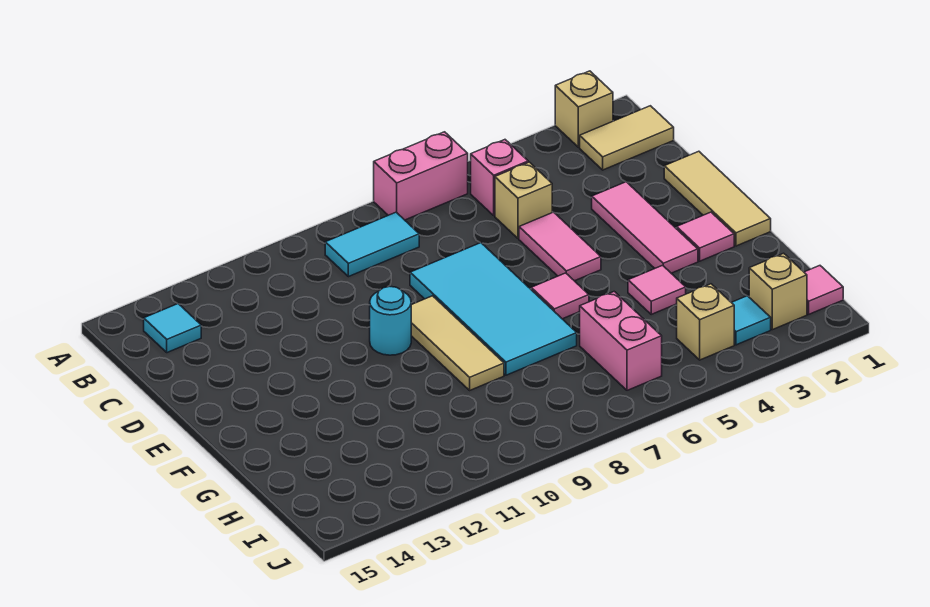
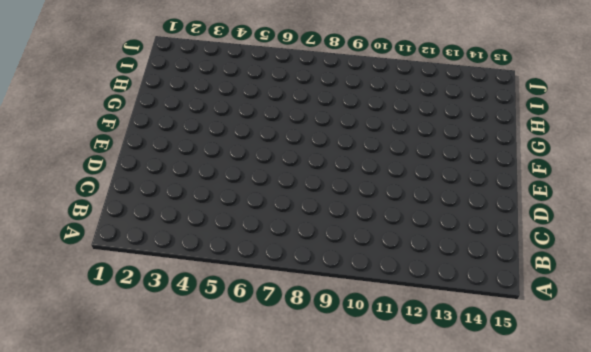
none -> tan brick A2 level 1
none -> pink brick A6:A7 level 1
none -> tan tile B1:B2 level 1

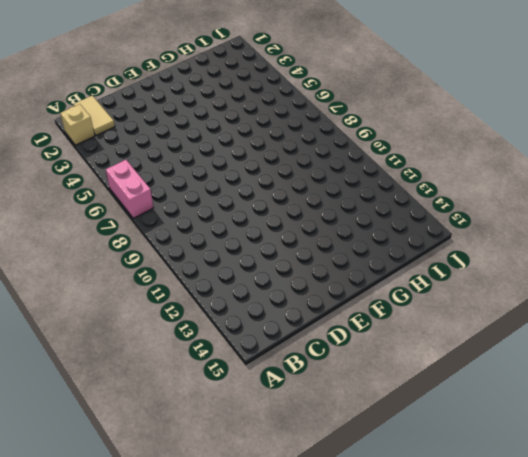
none -> pink brick B5 level 1
none -> cyan tile B8:B9 level 1
none -> cyan tile B14 level 1

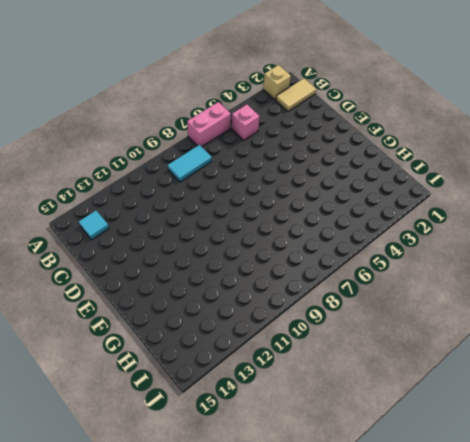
none -> tan brick C5 level 1
none -> tan tile D1:F1 level 1
none -> pink tile D3:F3 level 1

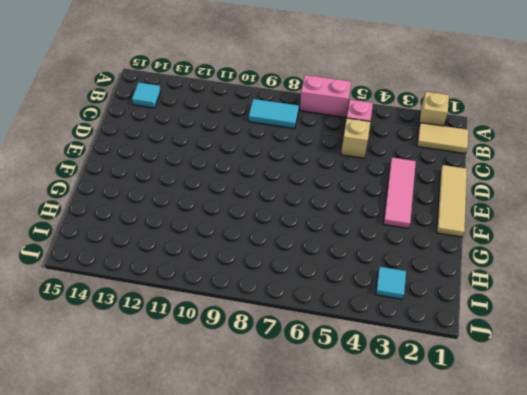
none -> pink tile D5:E5 level 1
none -> cyan tile D7:G8 level 1
none -> tan tile E9:G9 level 1

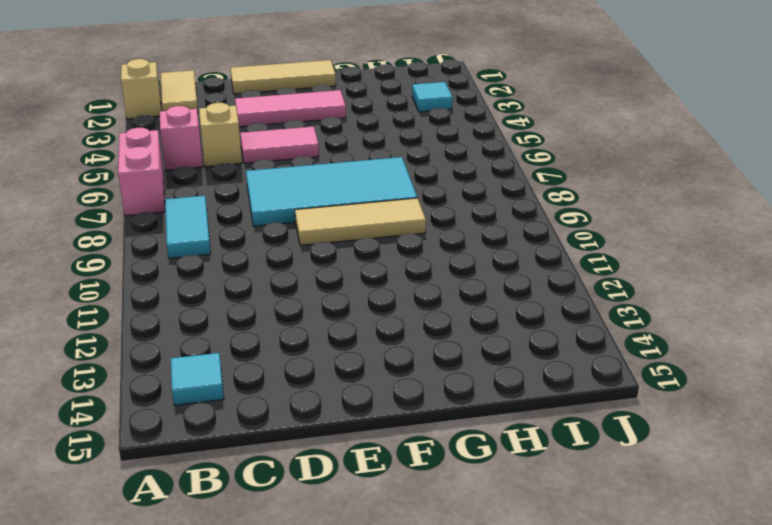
none -> cyan round brick E10 level 1
none -> pink tile F2 level 1
none -> pink tile F6 level 1

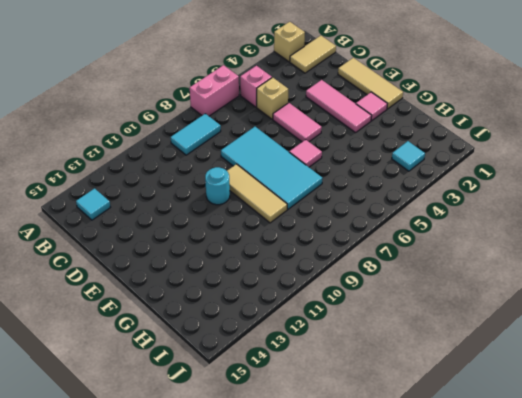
none -> pink tile G4 level 1
none -> pink brick H6:I6 level 1
none -> pink tile I1 level 1

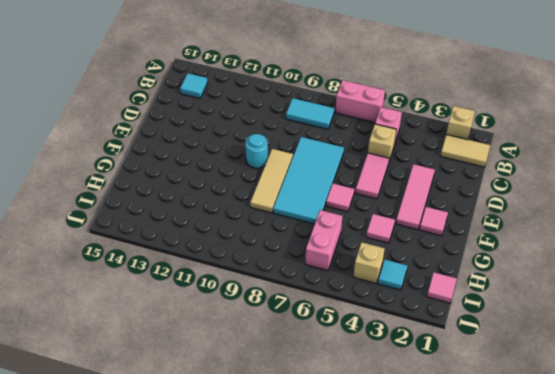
none -> tan tile D1:F1 level 1
none -> tan brick I2 level 1

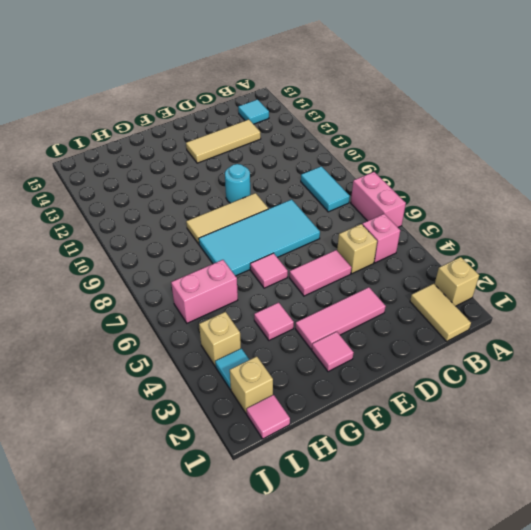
tan tile C13:E13 level 1 -> tan tile D1:F1 level 1

